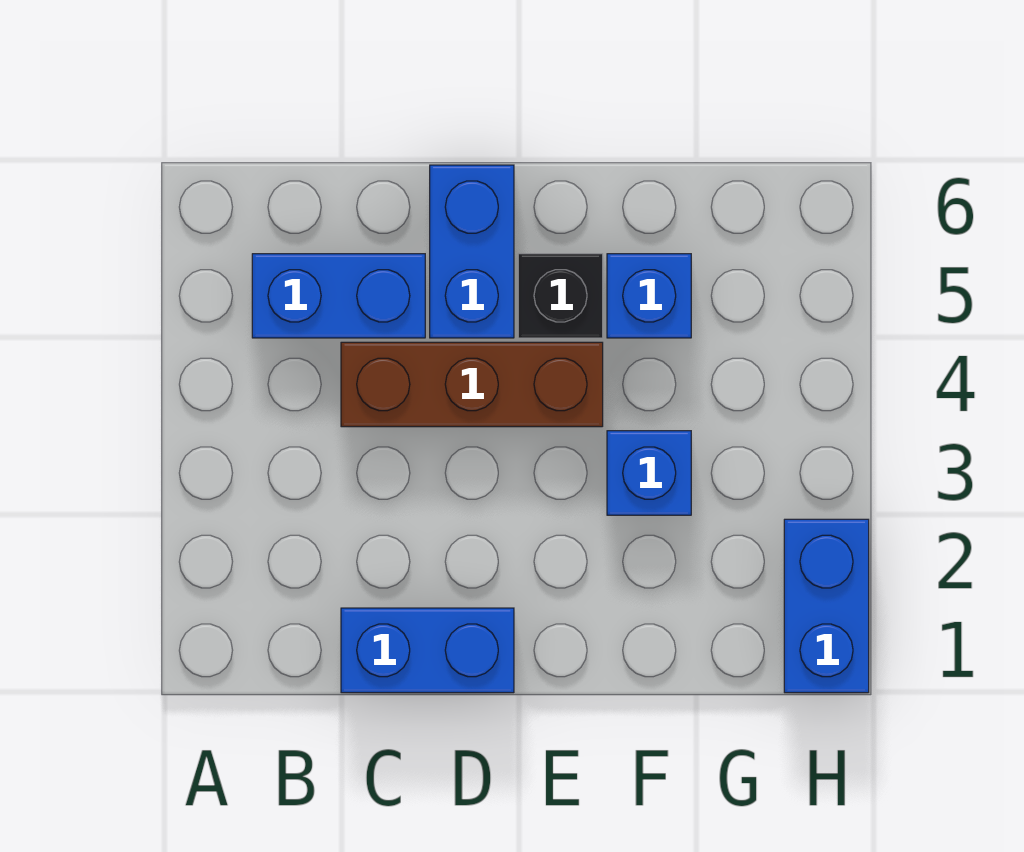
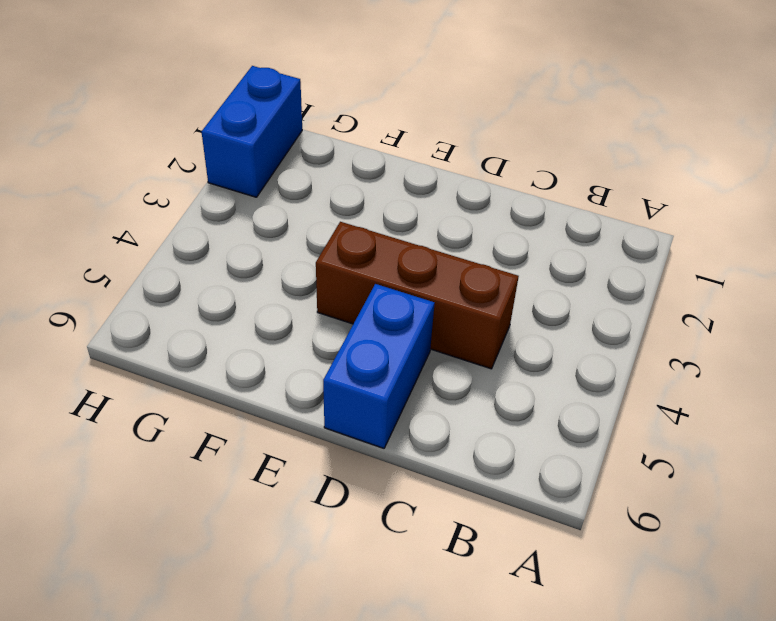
none -> blue brick B5:C5 level 1
none -> blue brick C1:D1 level 1

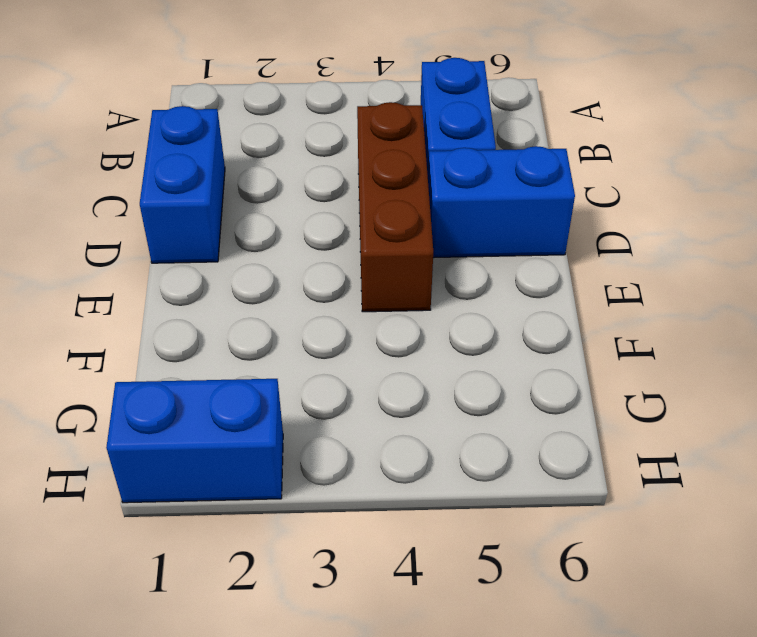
none -> black brick E5 level 1
none -> blue brick F3 level 1

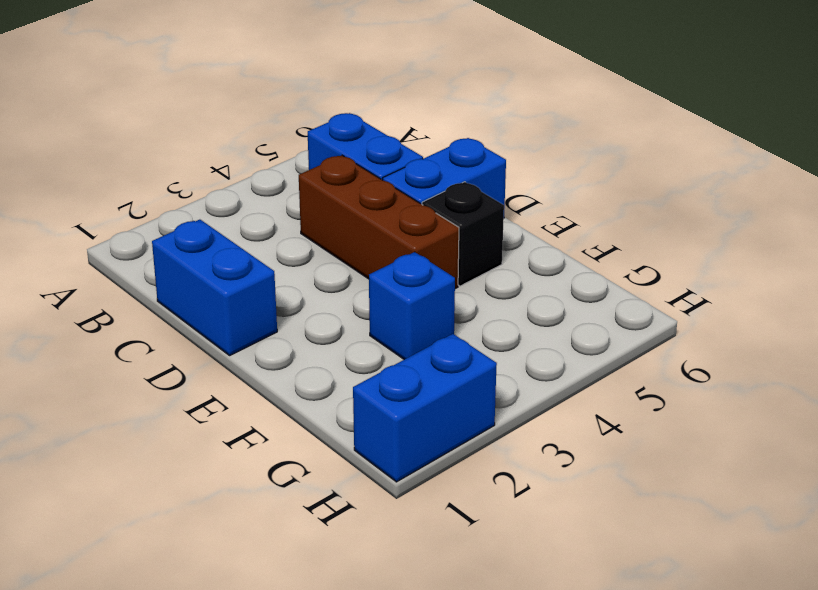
none -> blue brick F5 level 1

